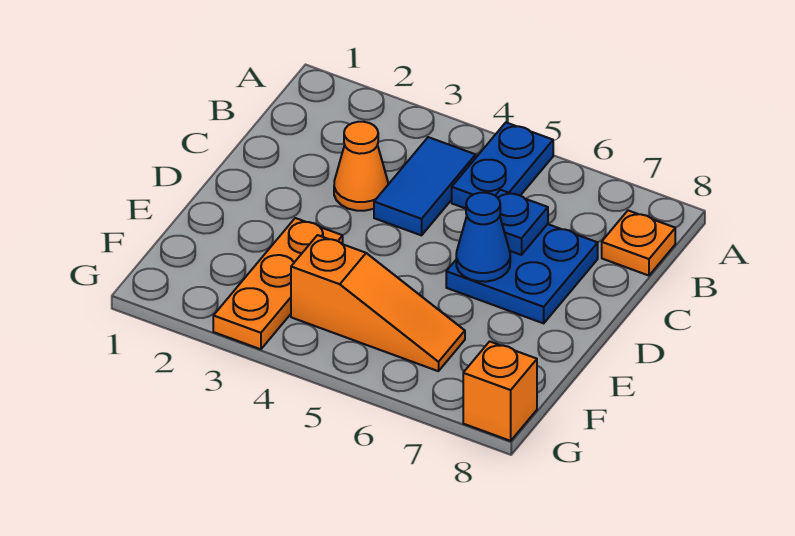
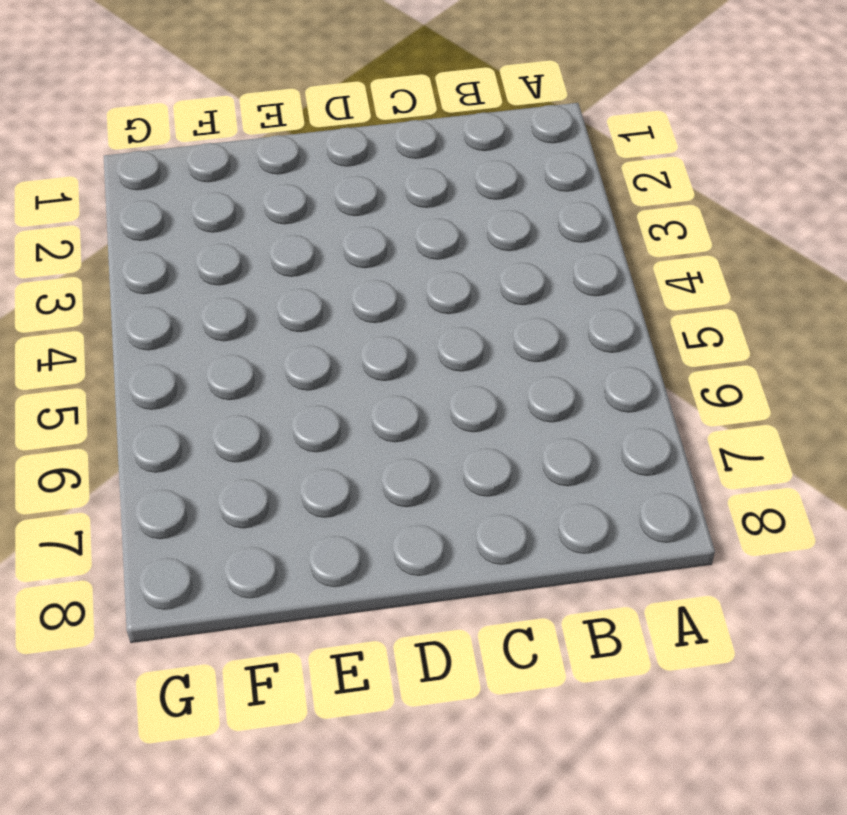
none -> blue plate A5:B5 level 1
none -> blue tile B4:C4 level 1

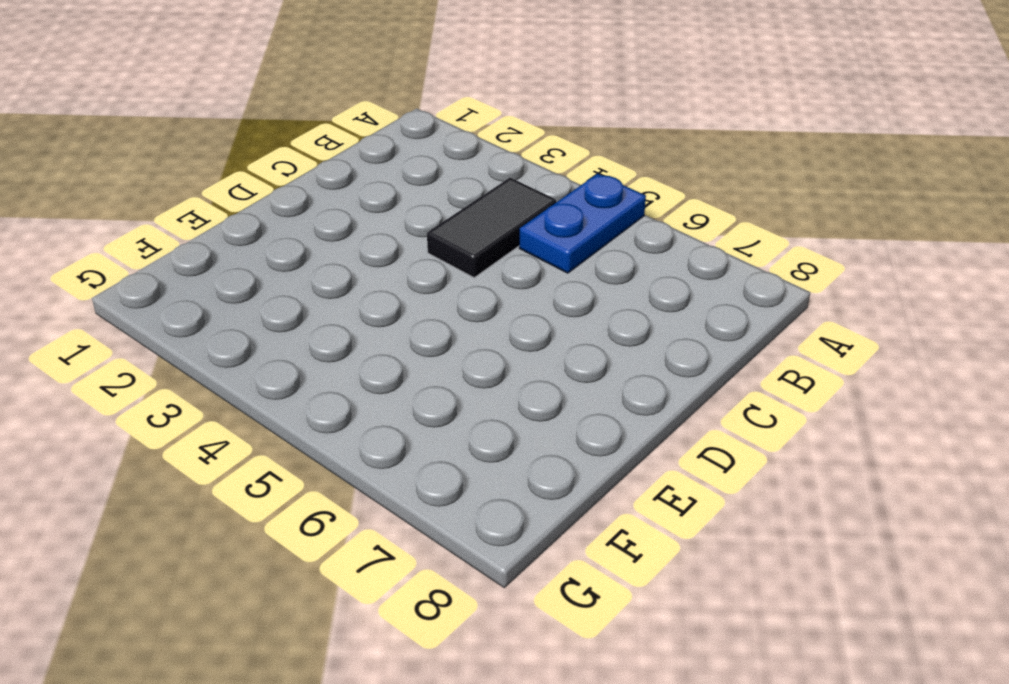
black tile B4:C4 level 1 -> blue tile B4:C4 level 1
none -> orange plate B8 level 1
none -> orange cone C3 level 1

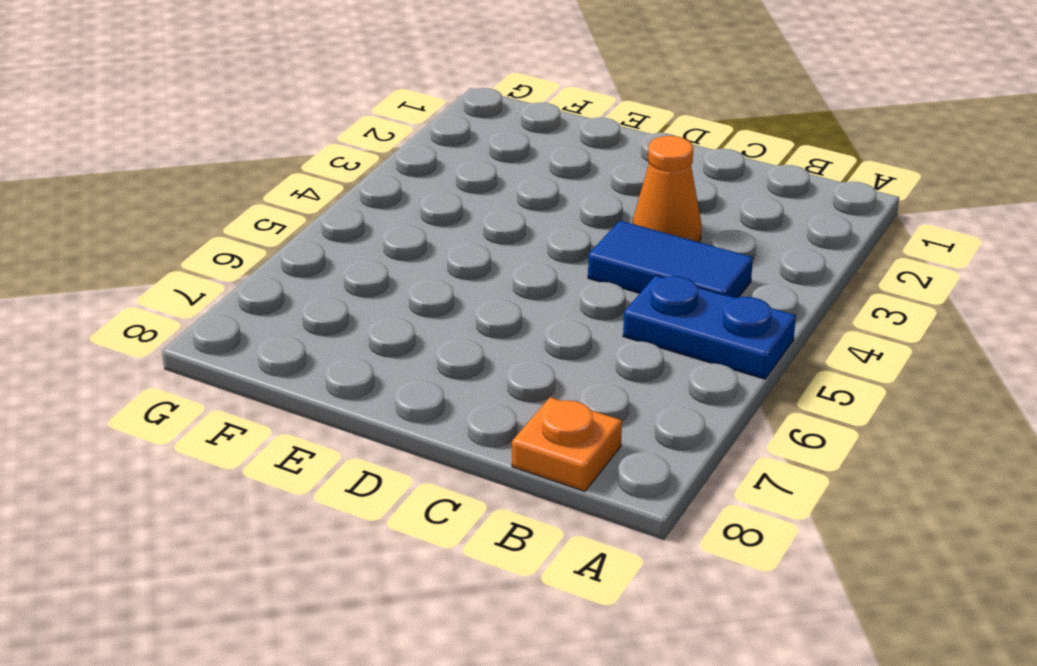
none -> blue plate C6:D7 level 1
none -> orange plate E3:G3 level 1

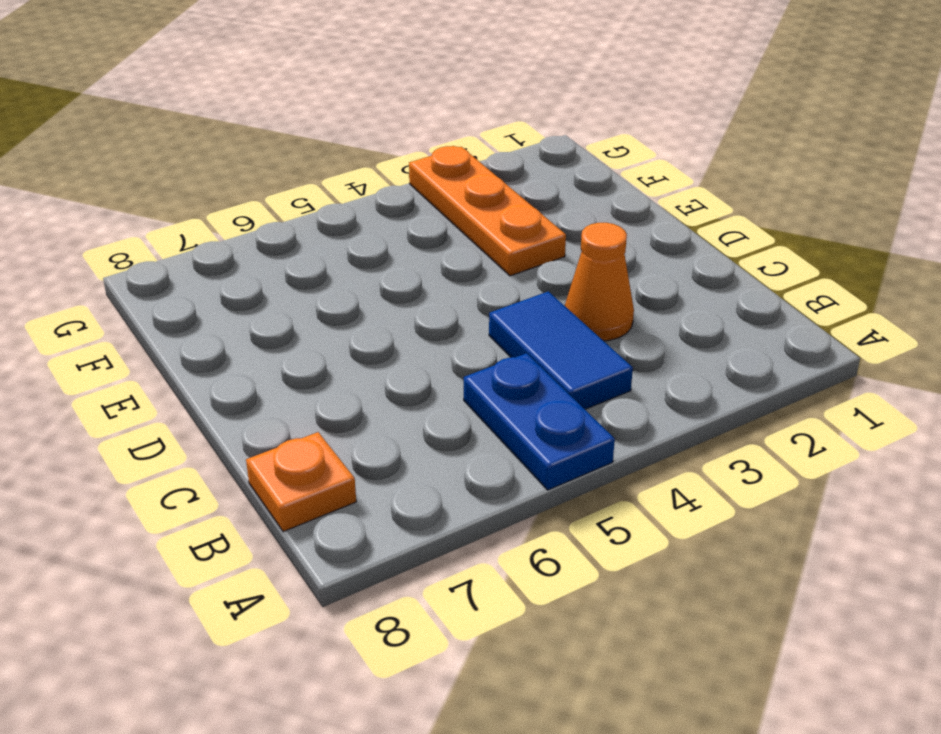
none -> blue plate C6:D7 level 1
none -> orange slope F4:F6 level 1 top 4

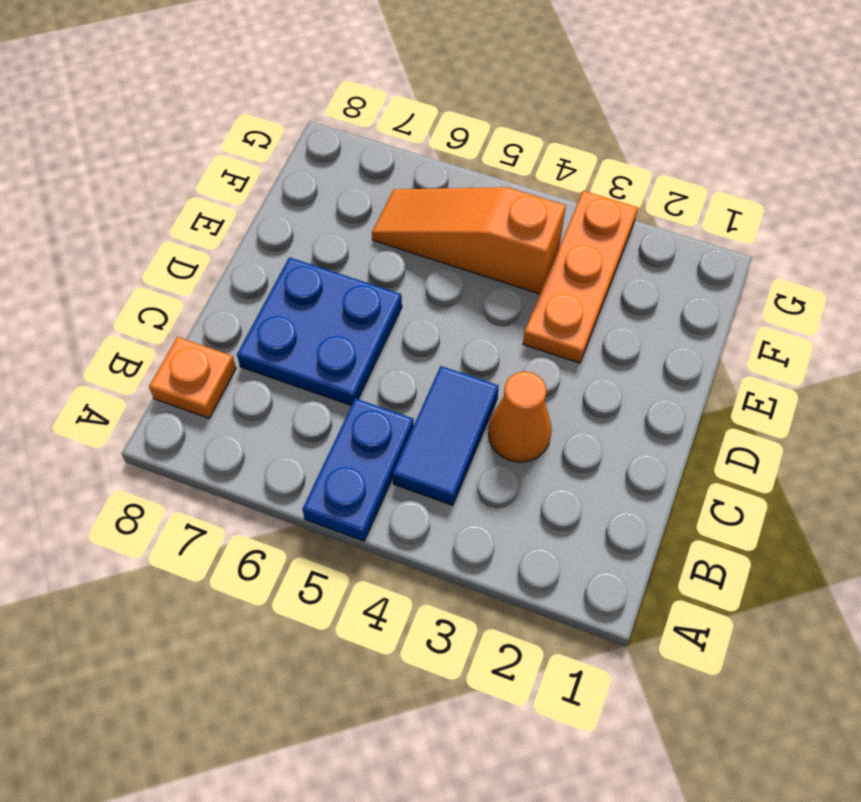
none -> orange brick G8 level 1
none -> blue plate C6 level 2

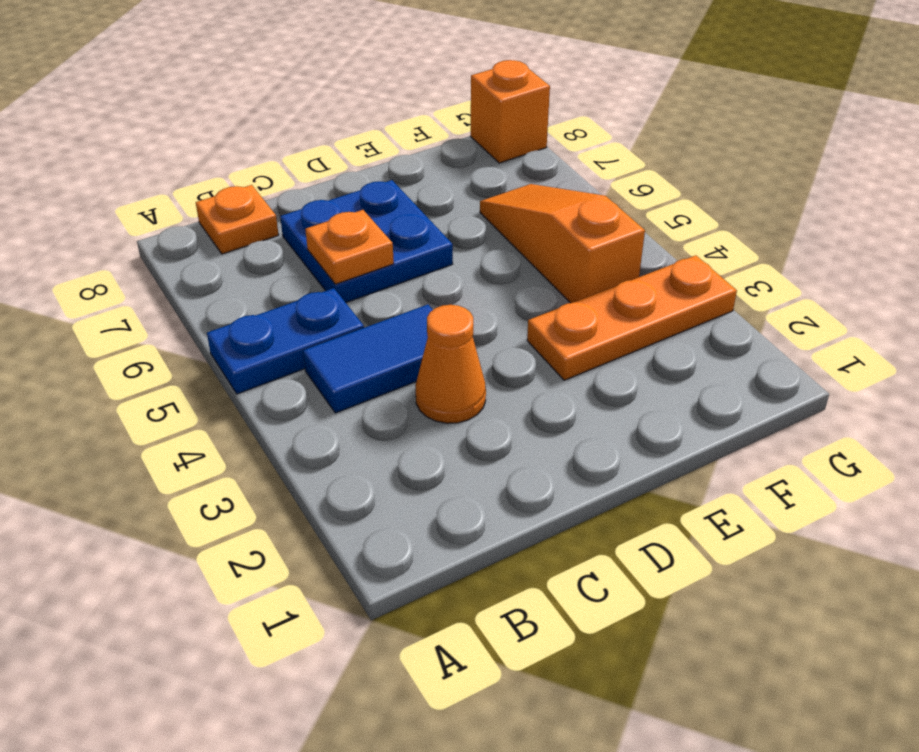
orange plate C6 level 2 -> blue plate C6 level 2
none -> blue cone D6 level 2

